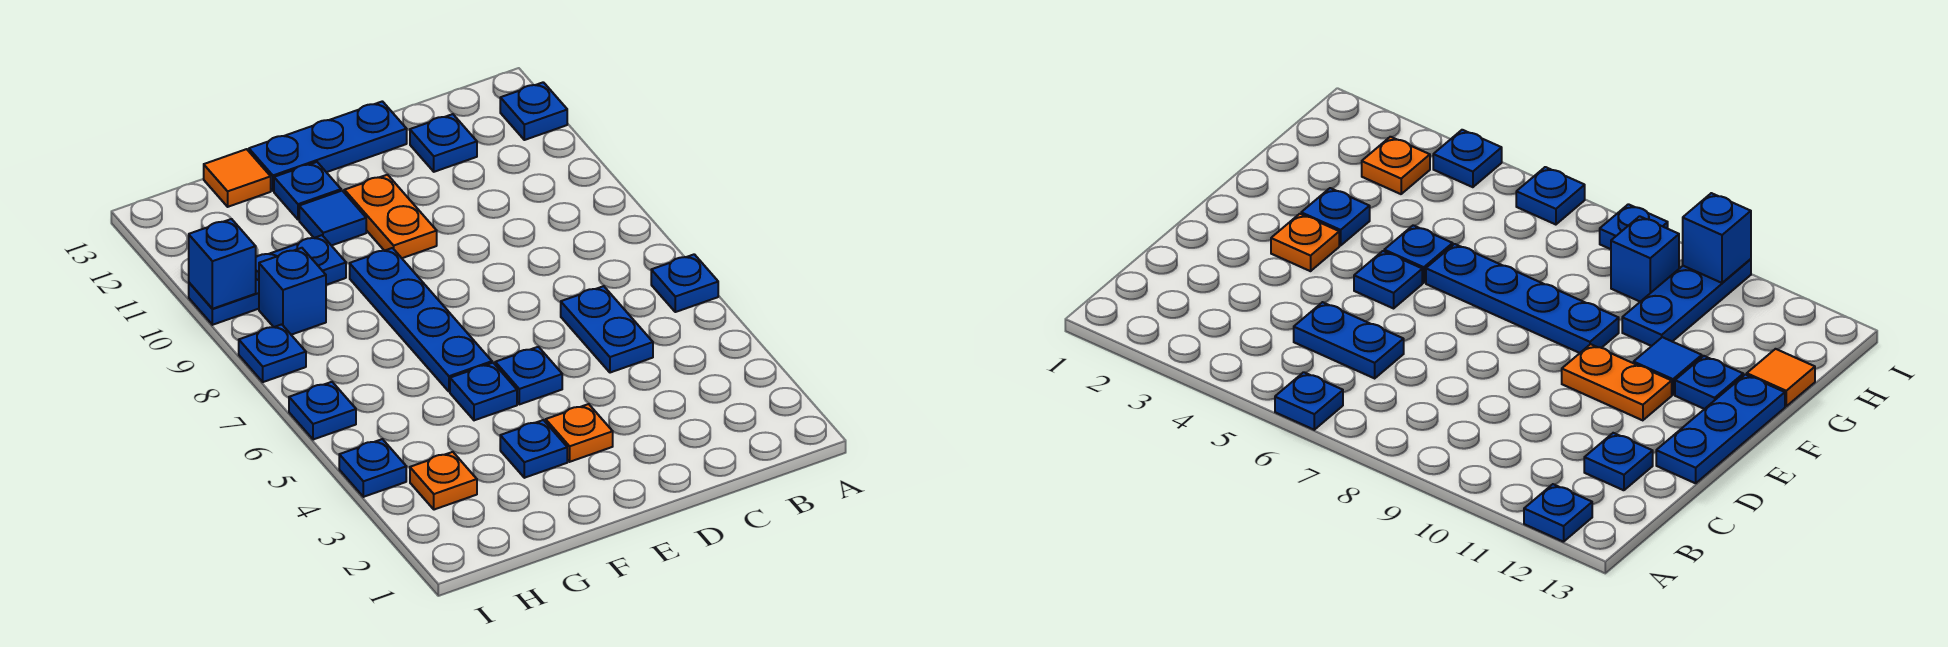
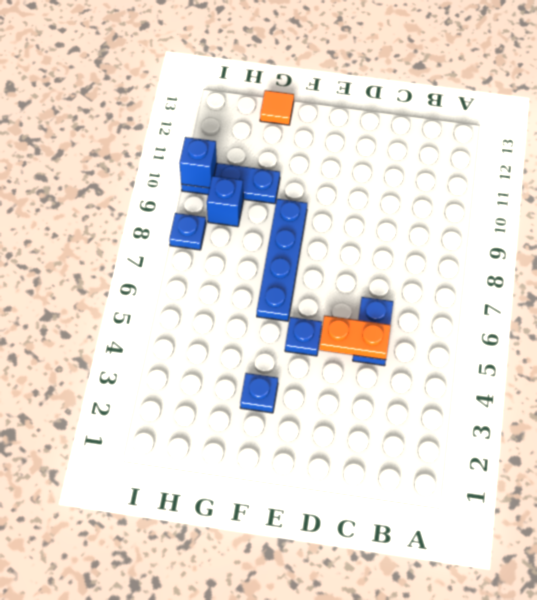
orange plate C5:D5 level 2 -> orange plate E10:E11 level 1
none -> blue plate A6 level 1
none -> blue plate A12 level 1
none -> blue plate C12 level 1

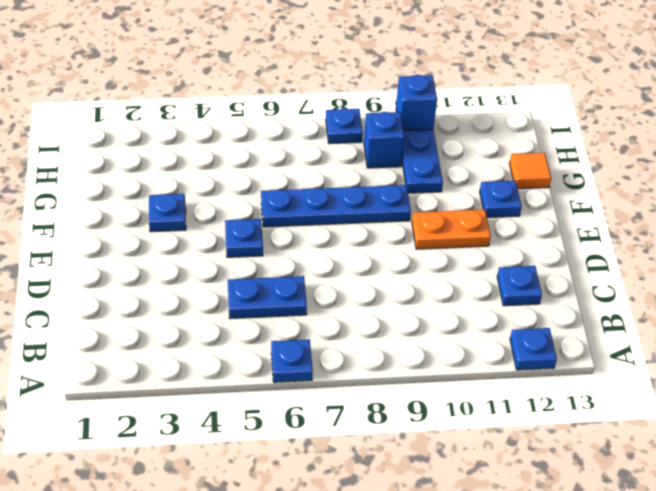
none -> blue plate D13:F13 level 1
none -> orange plate E3 level 1
none -> blue plate F5 level 1

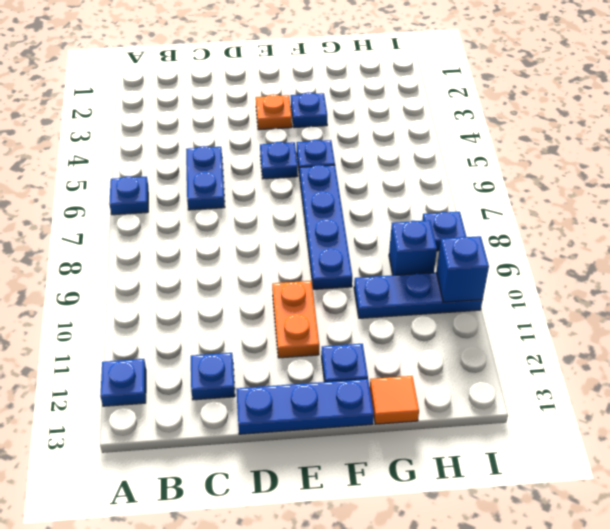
none -> blue tile F11 level 1
none -> orange plate H3 level 1
none -> blue plate I4 level 1

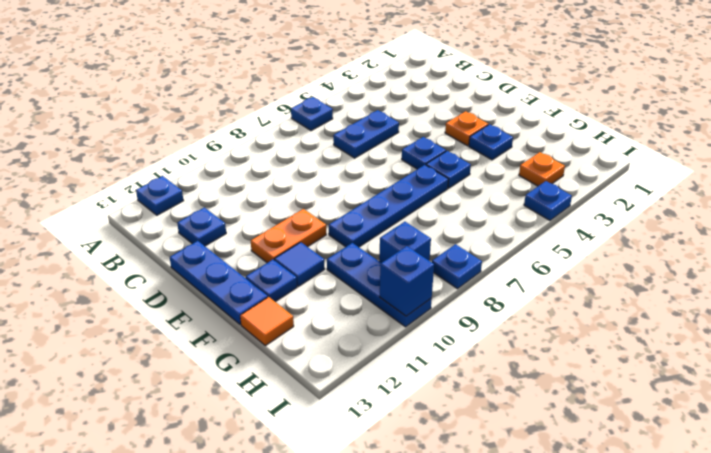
none -> blue plate I6 level 1

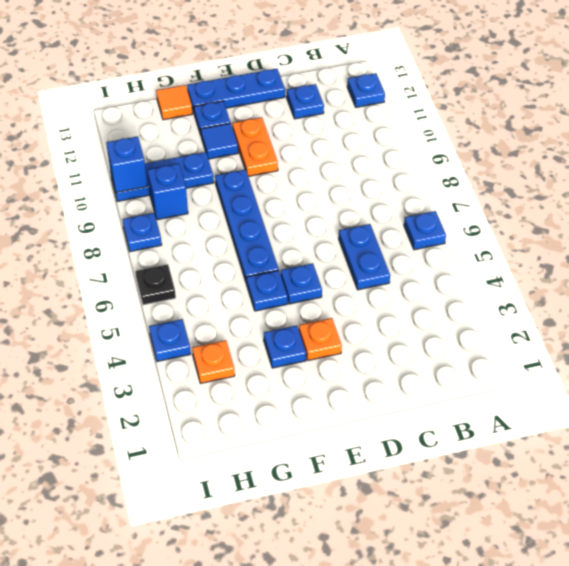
black plate I6 level 1 -> blue plate I6 level 1

